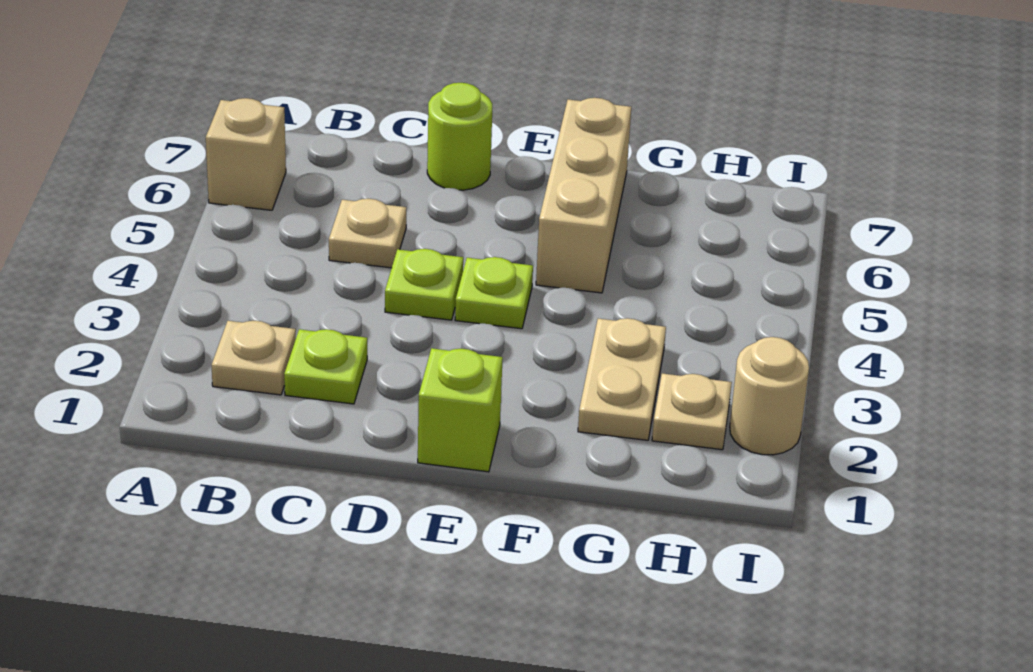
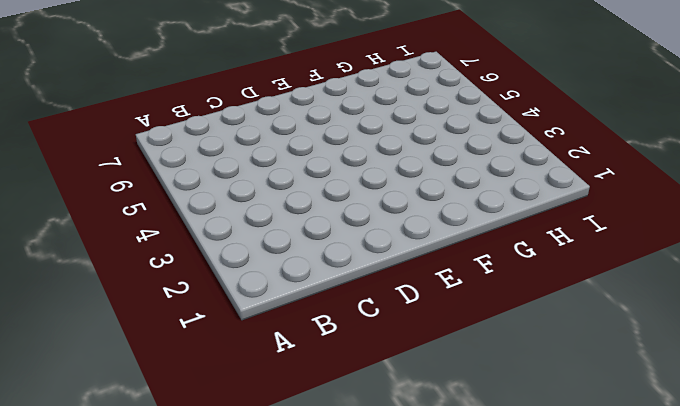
none -> tan brick A6 level 1
none -> tan plate B2 level 1
none -> lime plate C2 level 1

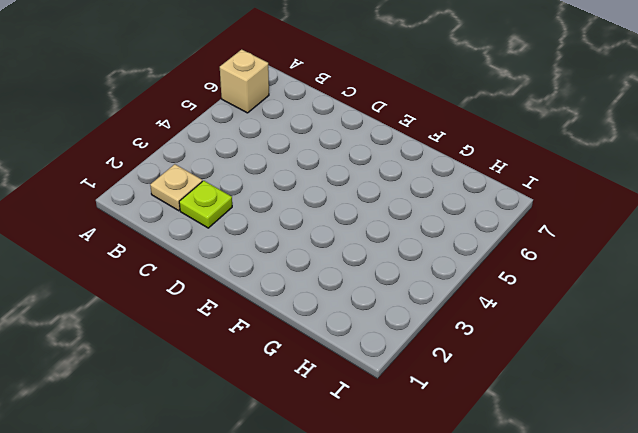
none -> tan plate C5 level 1
none -> lime plate D4 level 1
none -> lime round brick D7 level 1

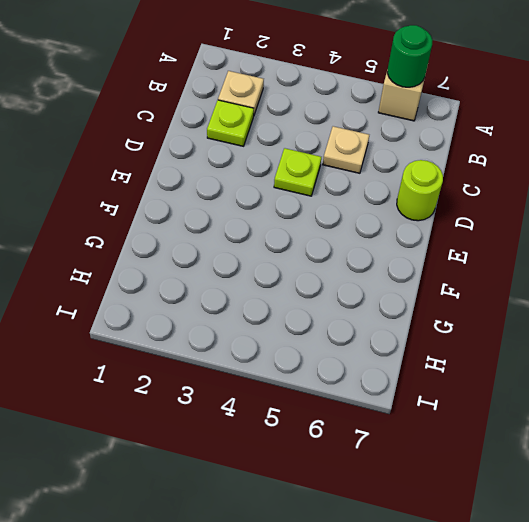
green round brick A6 level 2 -> none
none -> lime brick E1 level 1
none -> lime plate E4 level 1
none -> tan brick F5:F7 level 1

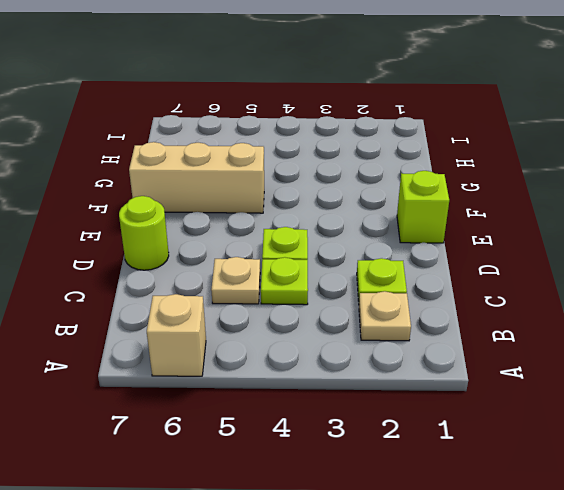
lime plate C4 level 1 -> lime plate E4 level 1
none -> tan plate G2:G3 level 1
none -> tan plate H2 level 1
none -> tan round brick I2 level 1

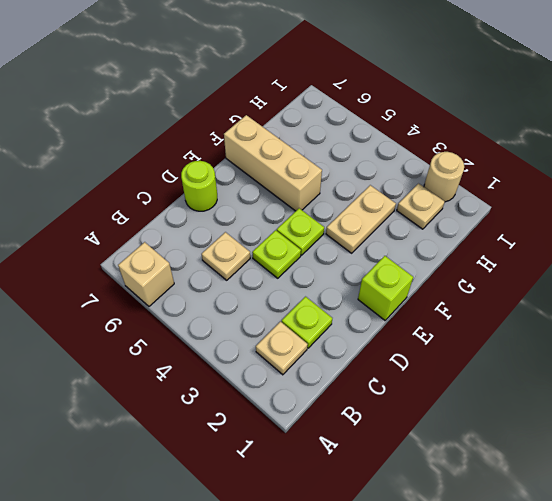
tan plate F3:G3 level 1 -> tan plate G2:G3 level 1

